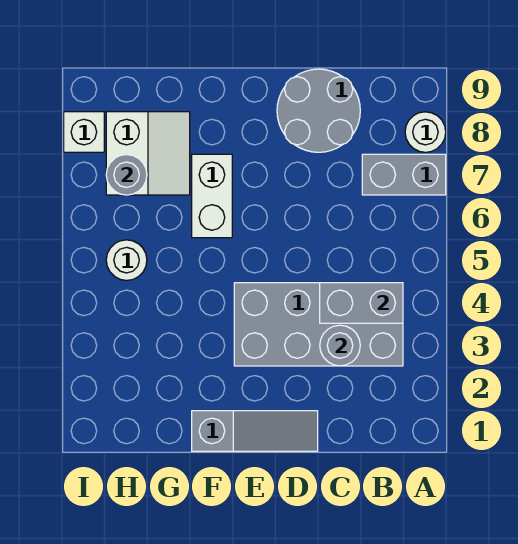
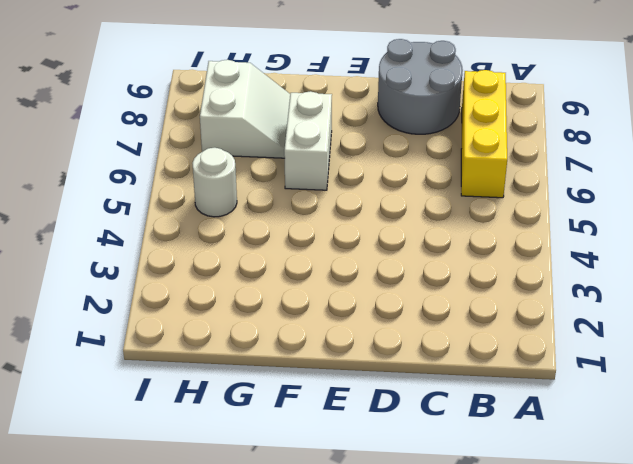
yellow brick B6:B8 level 1 -> grey brick A7:B7 level 1
none -> white round brick A8 level 1
none -> grey brick B3:E4 level 1
none -> grey slope D1:F1 level 1 top F

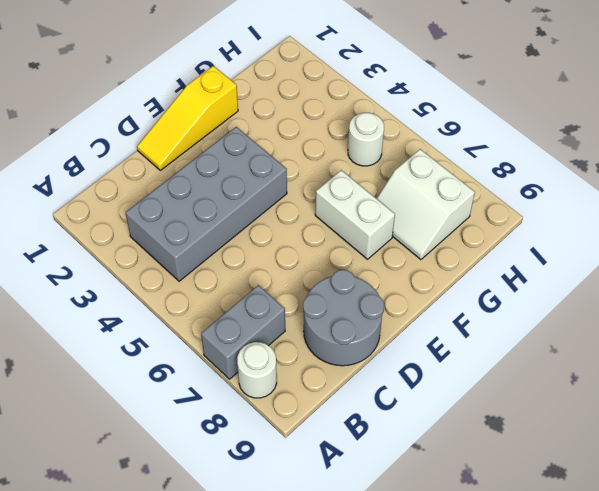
yellow slope D1:F1 level 1 top F -> grey slope D1:F1 level 1 top F
none -> white brick I8 level 1
none -> grey brick B4:C4 level 2
none -> grey round brick C3 level 2

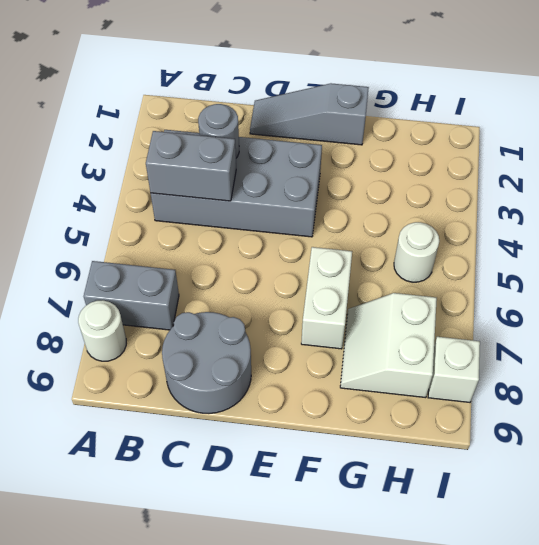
none -> grey round brick H7 level 2

